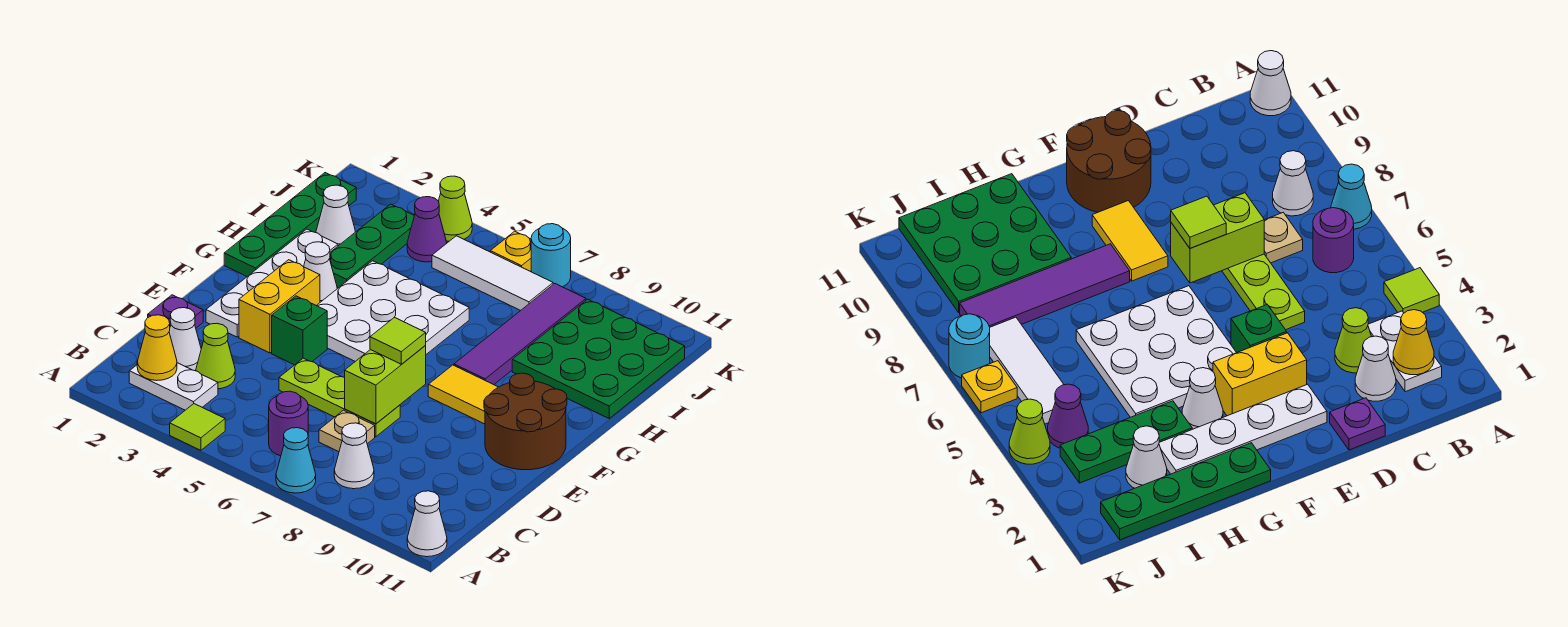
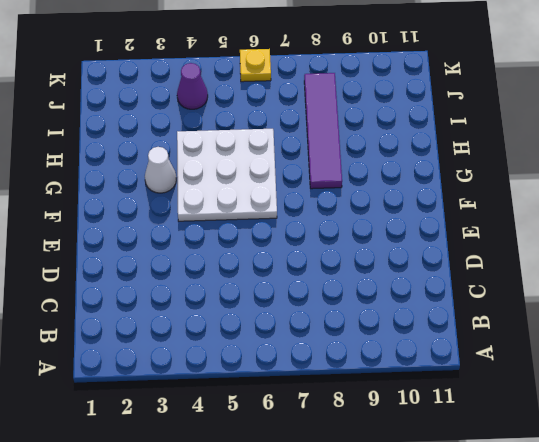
none -> lime tile A4 level 1
none -> cyan cone A7 level 1
none -> white cone A11 level 1
none -> white plate B2:B3 level 1

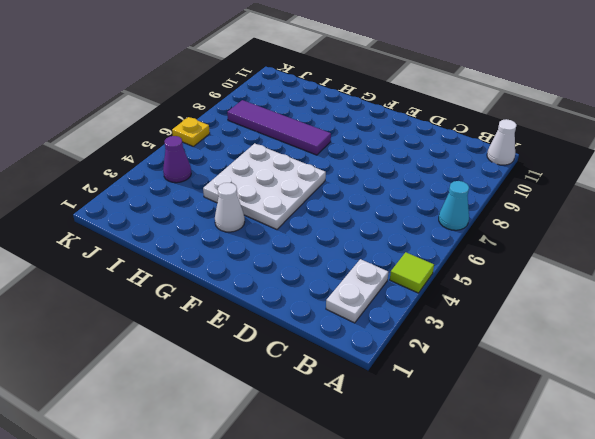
none -> purple round brick B6 level 1
none -> white cone B8 level 1
none -> white cone C2 level 1
none -> lime cone C3 level 1

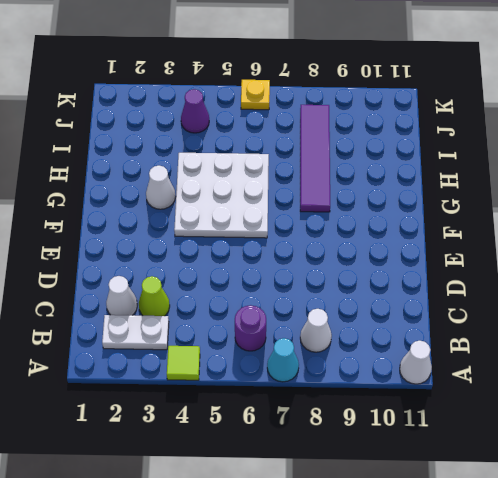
none -> tan plate C7 level 1
none -> purple plate D1 level 1
none -> lime plate D5:D7 level 1
none -> white plate E2:H2 level 1

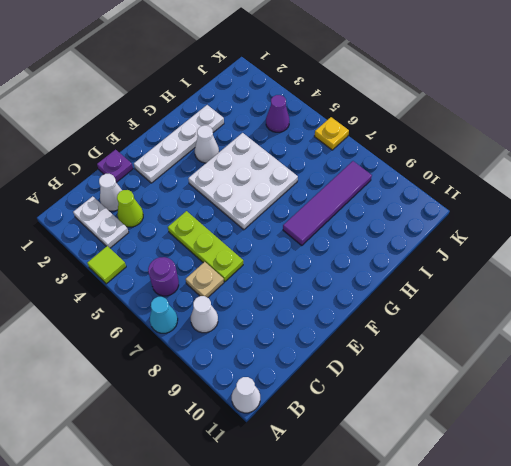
none -> yellow brick E3:F3 level 1
none -> green brick E4 level 1
none -> brown round brick E10:F11 level 1
none -> yellow tile F8:F9 level 1

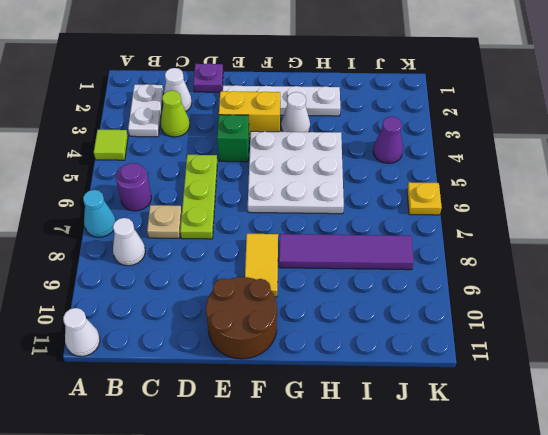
none -> green plate G1:J1 level 1
none -> green plate H3:J3 level 1
none -> green plate H9:J11 level 1
none -> white cone I2 level 1

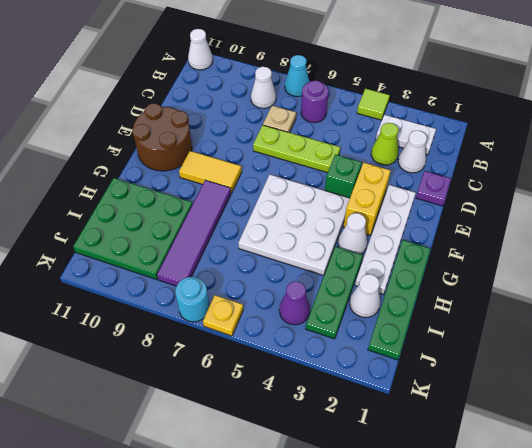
none -> white tile J5:J7 level 1
none -> lime cone K4 level 1
none -> yellow cone B2 level 2
none -> lime brick D7:E7 level 2

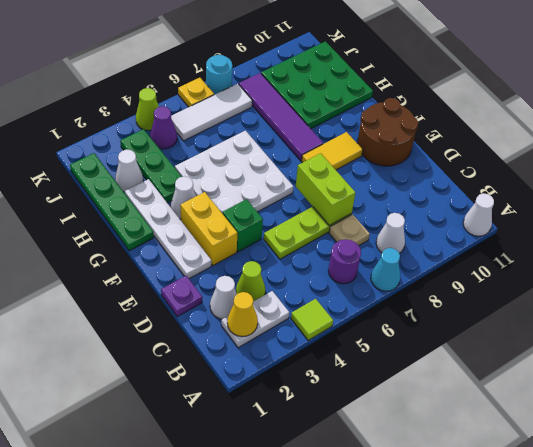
none -> lime tile E7 level 3

